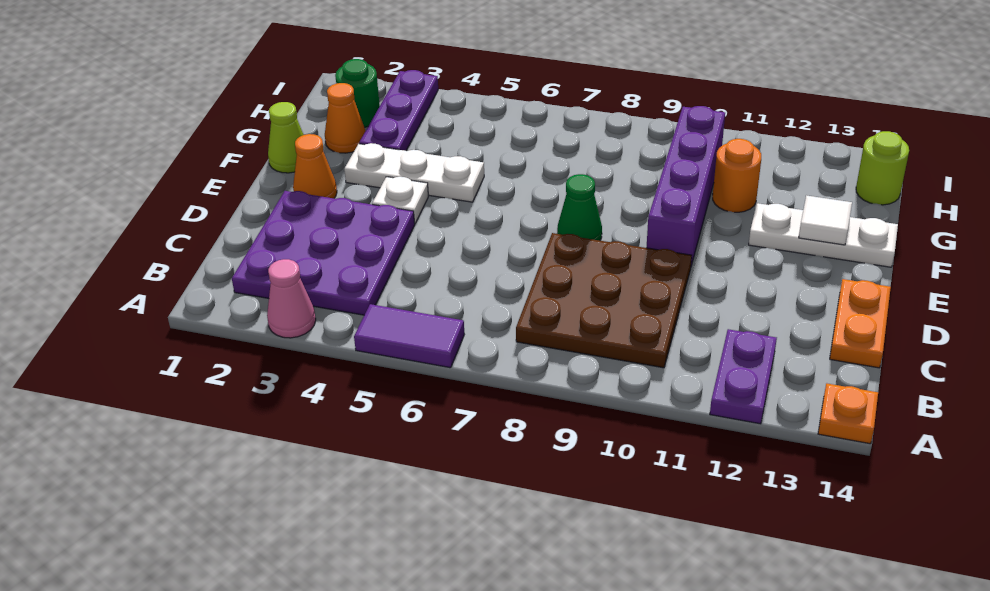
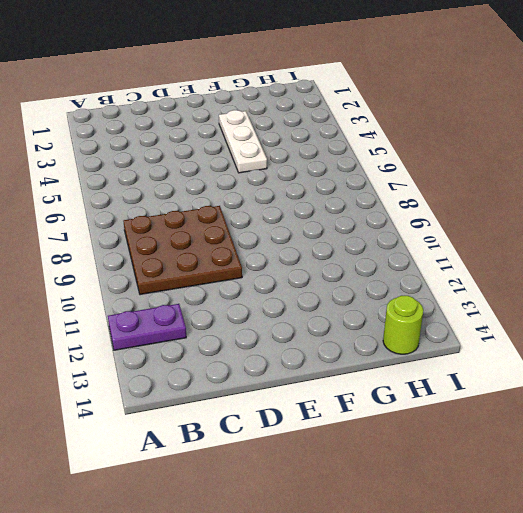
none -> pink cone A3 level 1
none -> purple tile A5:A6 level 1
none -> orange plate A14 level 1

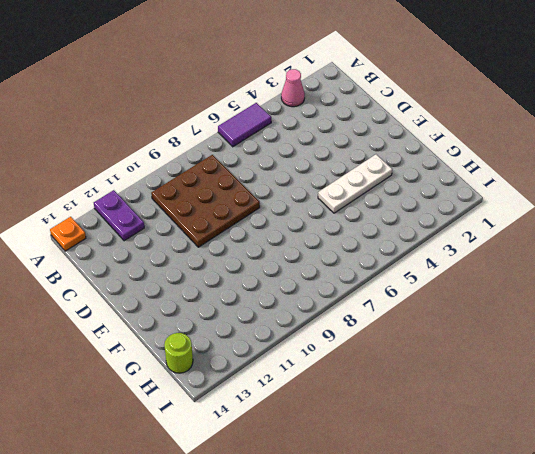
none -> purple plate B2:D4 level 1
none -> orange plate C14:D14 level 1
none -> orange cone E2 level 1

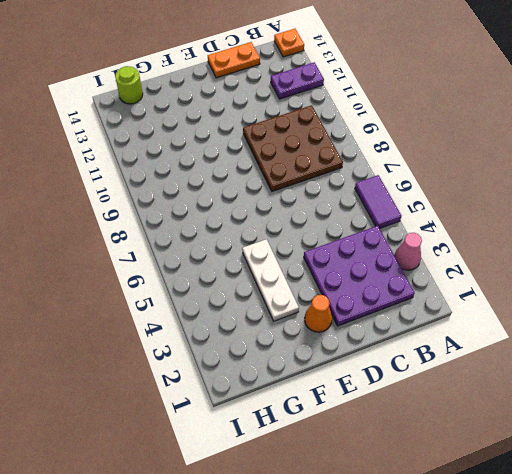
none -> white plate E4 level 1
none -> green cone E8 level 1
none -> purple brick E10:H10 level 1

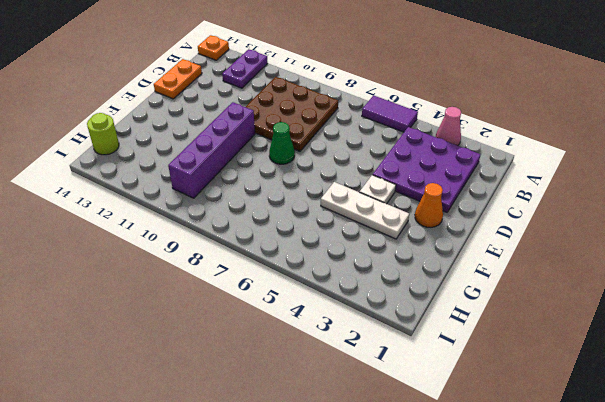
none -> lime cone F1 level 1
none -> white plate F12:F14 level 1
none -> orange cone G2 level 1

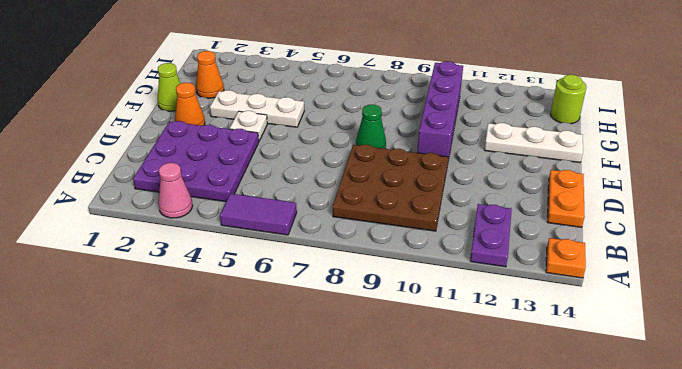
none -> purple plate G3:I3 level 1
none -> orange round brick G11 level 1
none -> green round brick H2 level 1

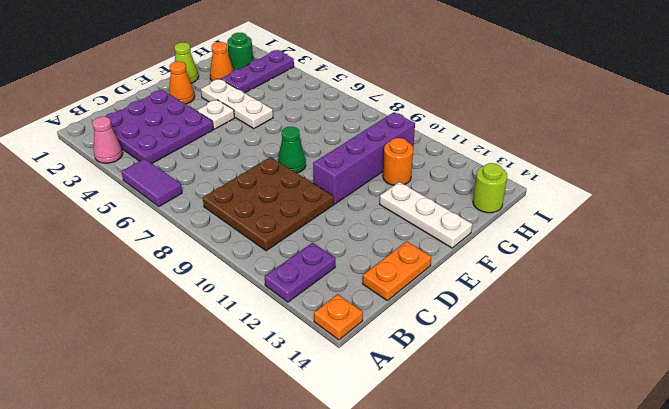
none -> white tile F13 level 2

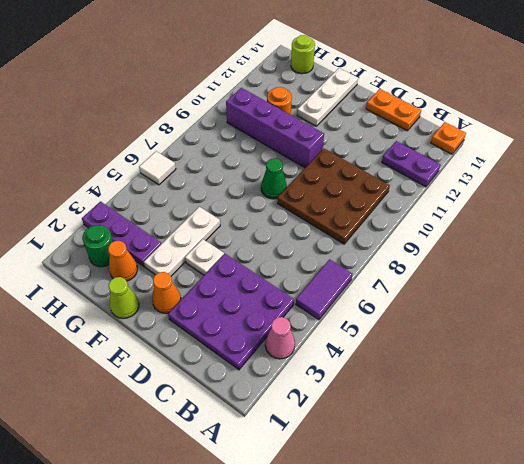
white tile I6 level 1 -> white tile F13 level 2

